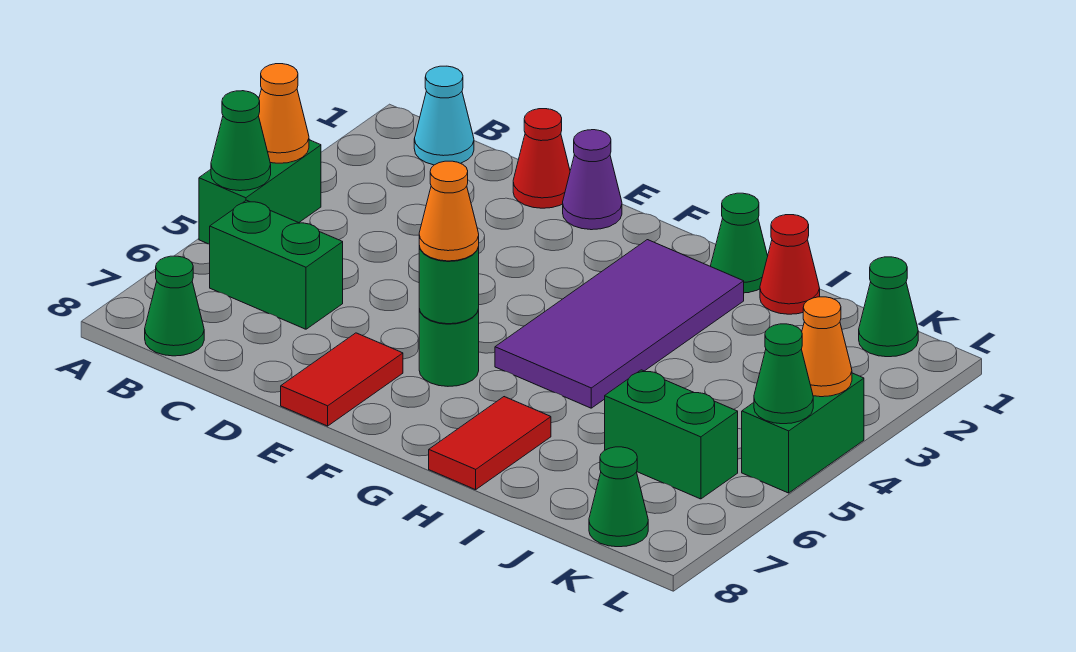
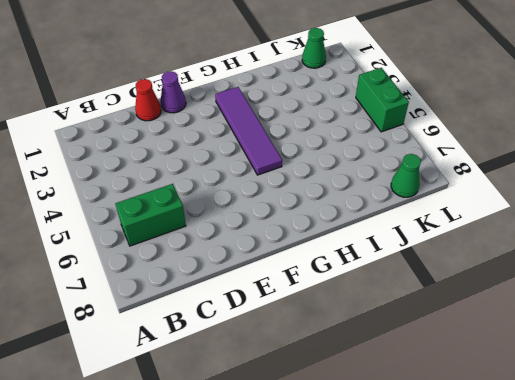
purple tile G2:G5 level 1 -> purple tile G2:H5 level 1
none -> green brick A4:A5 level 1
none -> cyan cone B1 level 1
none -> green cone B8 level 1

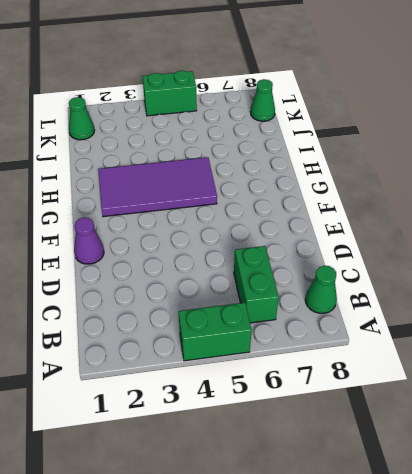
none -> cyan cone B1 level 1
none -> red cone D1 level 1
none -> red tile E7:E8 level 1

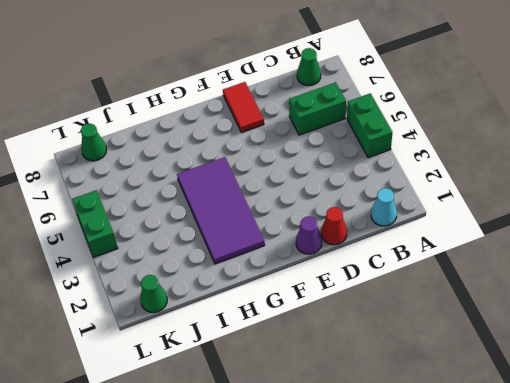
none -> green round brick F6 level 1
none -> green cone H1 level 1
none -> red tile H7:H8 level 1

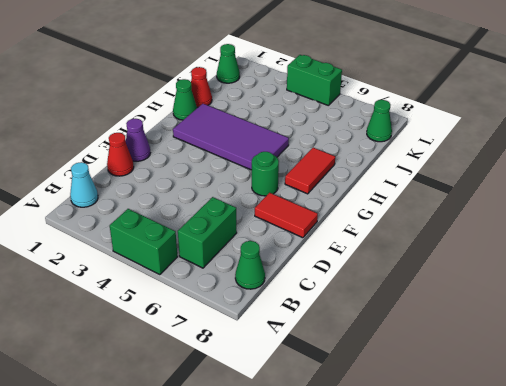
red tile G7:H7 level 1 -> red tile H7:H8 level 1
none -> green brick J6:K6 level 1
none -> orange cone A4 level 2
none -> green cone A5 level 2

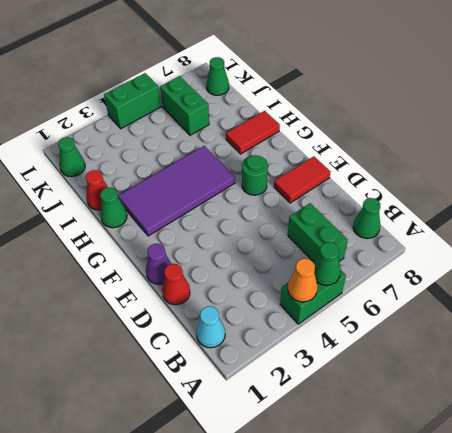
none -> green round brick F6 level 2
none -> orange cone L4 level 2
none -> green cone L5 level 2

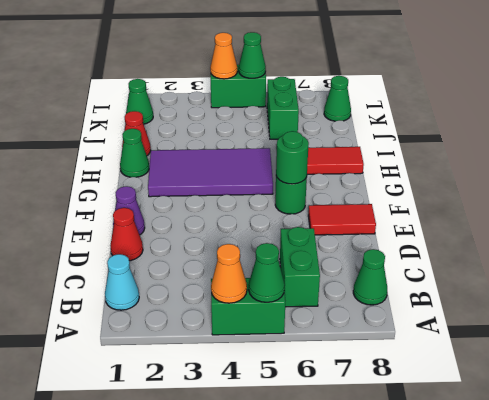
none -> orange cone F6 level 3

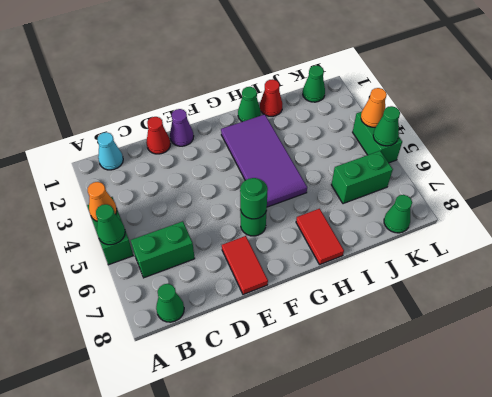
none -> orange cone F6 level 3

